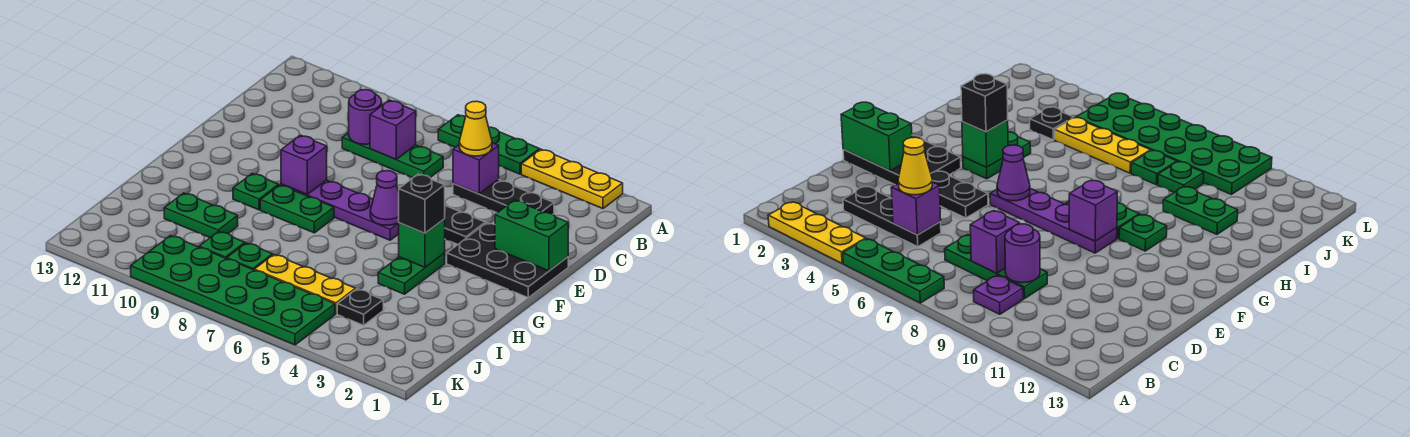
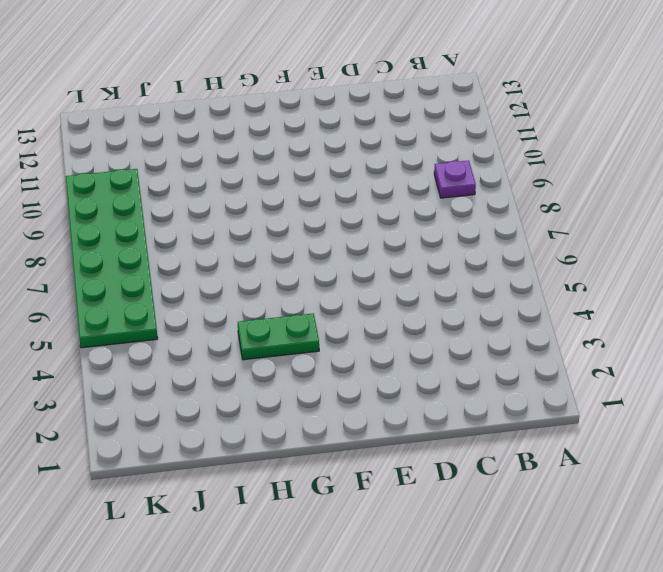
none -> yellow plate A2:A4 level 1
none -> green plate A5:A7 level 1
none -> black plate C3:C5 level 1

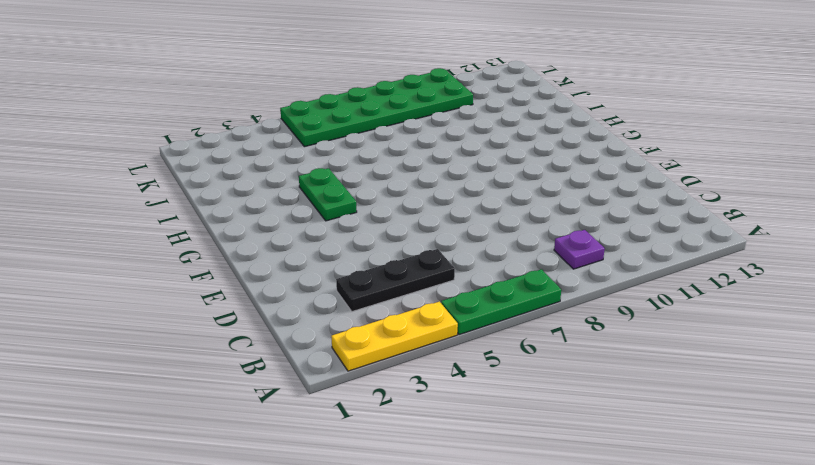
none -> green plate C7:C9 level 1
none -> black plate E1:F3 level 1
none -> black plate E4:E5 level 1

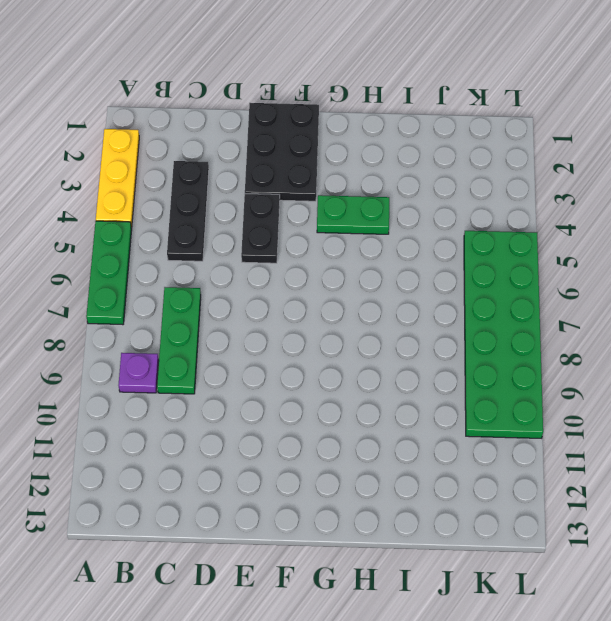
none -> purple plate F6:F9 level 1
none -> green plate G8:G9 level 1
none -> green plate G10 level 1

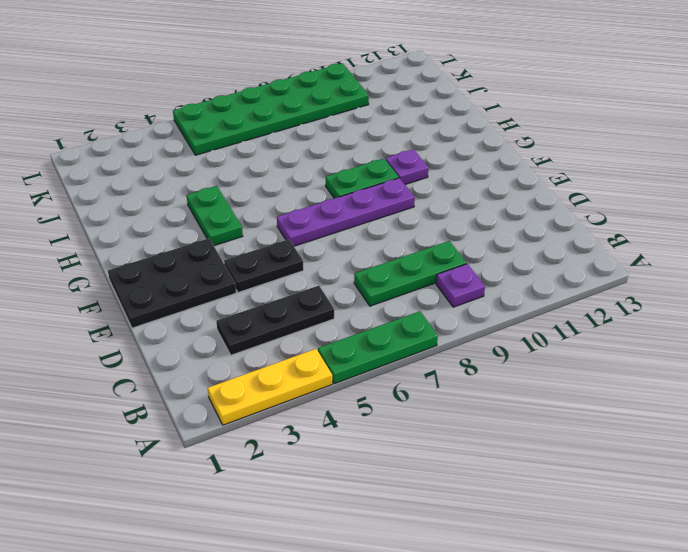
purple plate G10 level 1 -> green plate G10 level 1
none -> green plate I10:I11 level 1
none -> black plate J4 level 1
none -> yellow plate J5:J7 level 1

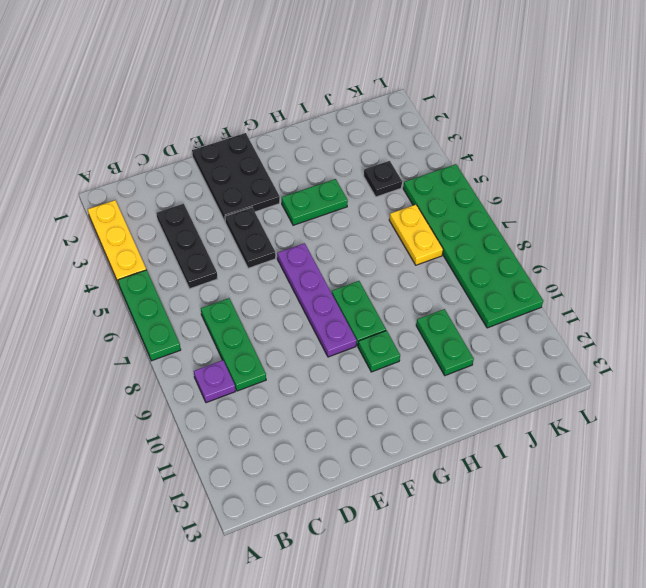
yellow plate J6:J7 level 1 -> yellow plate J5:J7 level 1
none -> green plate J8 level 1
none -> green plate J9 level 1
none -> purple brick C5 level 2

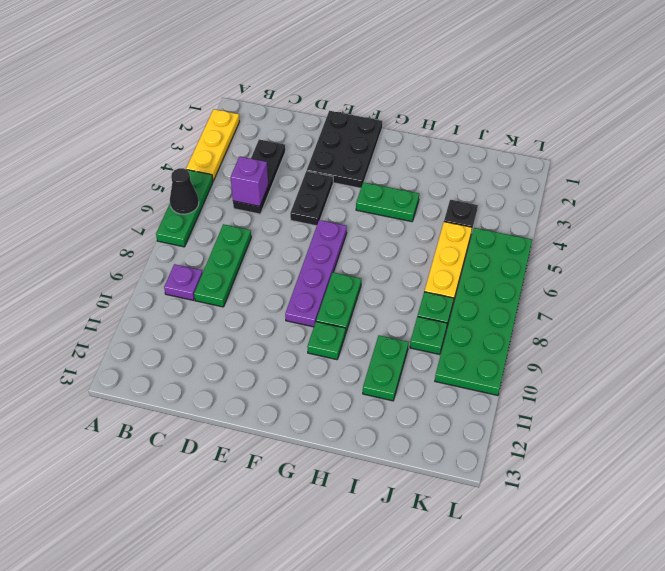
black cone A6 level 2 -> none
none -> purple brick C8 level 2
none -> purple round brick C9 level 2
none -> green brick E1:E2 level 2

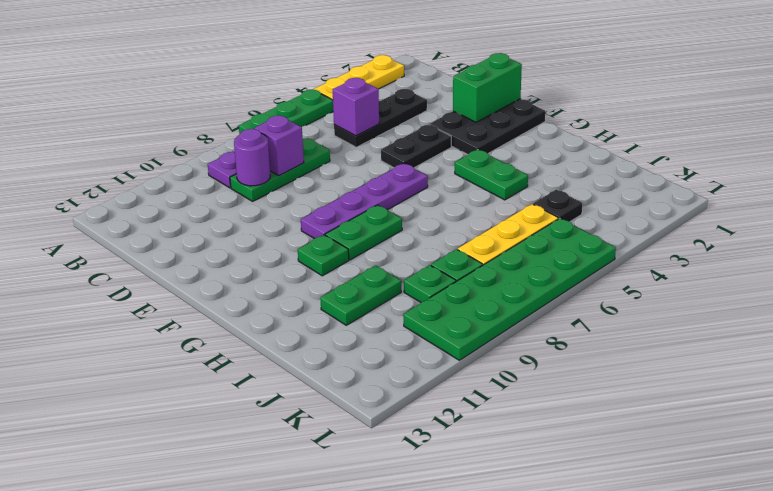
none -> purple cone F6 level 2
none -> purple brick F9 level 2
none -> green brick G4 level 2

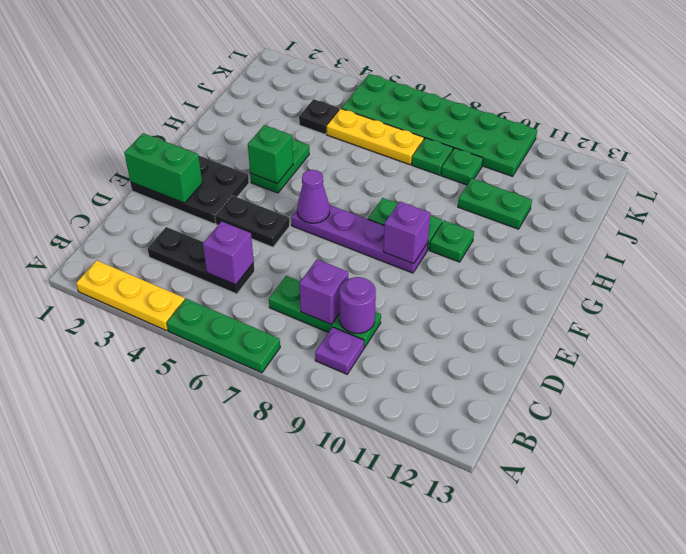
none -> yellow cone C5 level 3
none -> black brick G4 level 3

